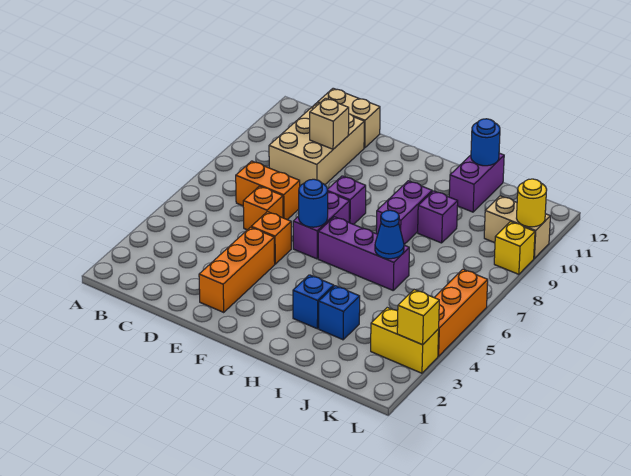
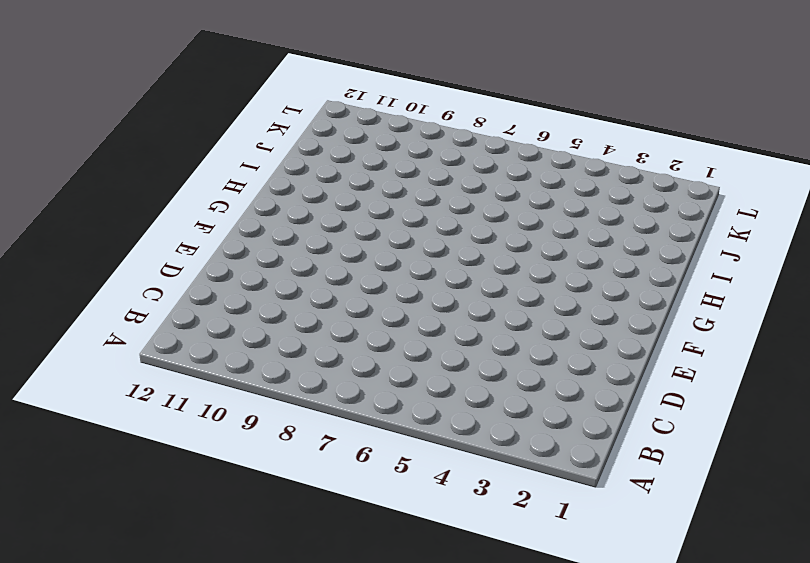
none -> orange brick C7:D7 level 1
none -> tan brick C9:D11 level 1
none -> tan brick C12:D12 level 1

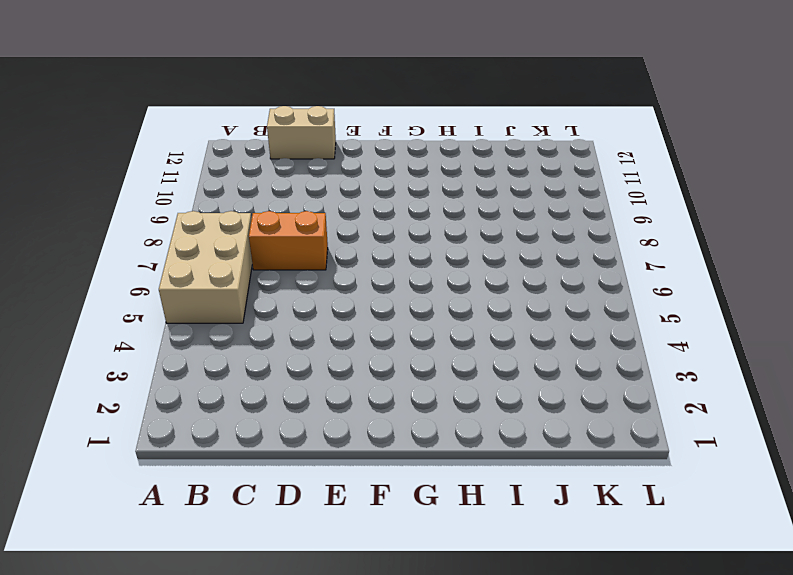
tan brick A5:B7 level 1 -> tan brick C9:D11 level 1
none -> orange brick D6 level 1
none -> orange brick E2:E4 level 1
none -> orange brick E5 level 1

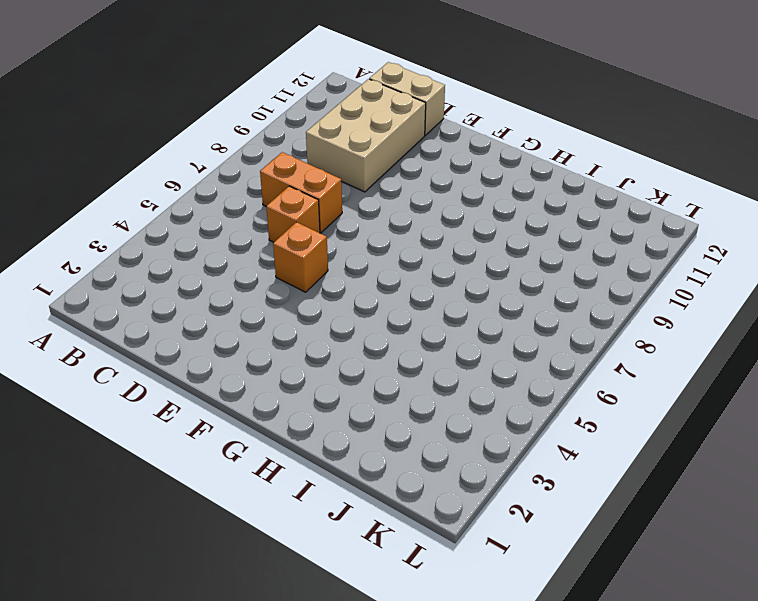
none -> orange brick E2:E4 level 1
none -> purple brick F6:F7 level 1
none -> purple brick F8 level 1

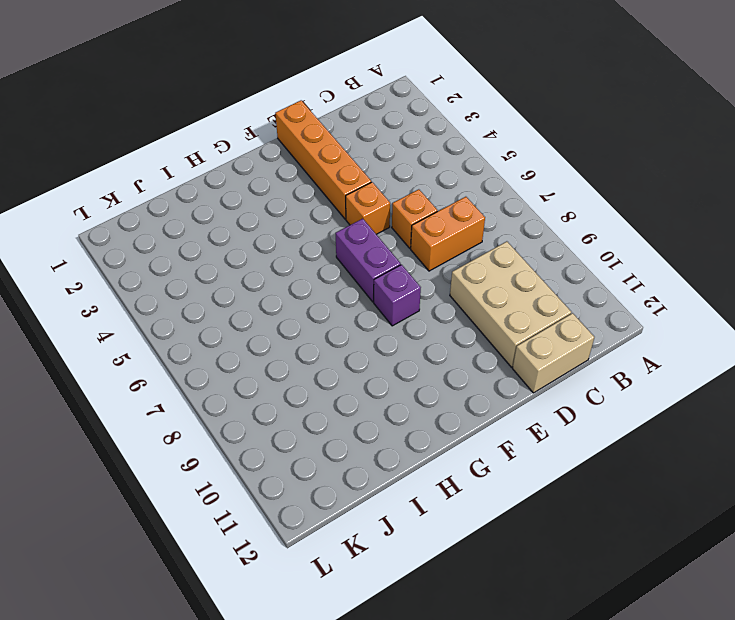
orange brick E1:E4 level 1 -> orange brick E2:E4 level 1
none -> purple brick G6:I6 level 1
none -> blue brick H3 level 1
none -> purple brick H8:H9 level 1

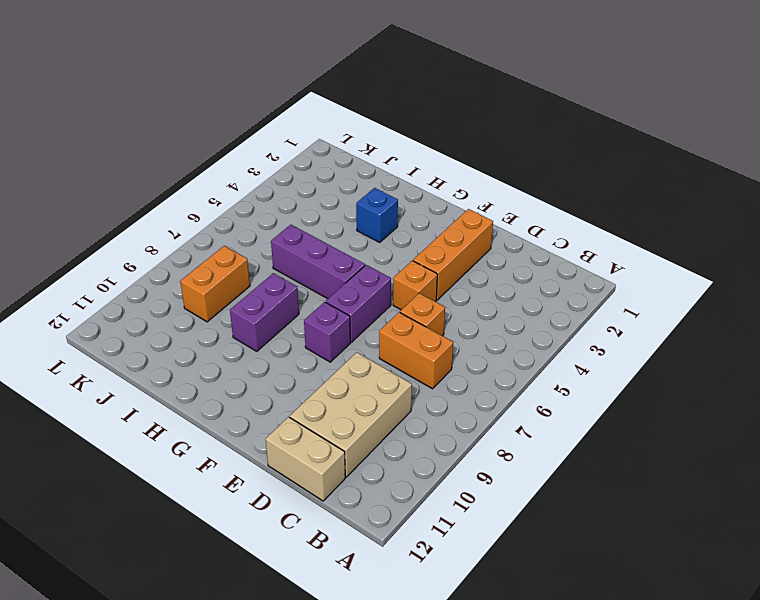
orange brick J8:J9 level 1 -> none
none -> blue brick I3 level 1
none -> purple brick I9 level 1
none -> purple brick I11:I12 level 1

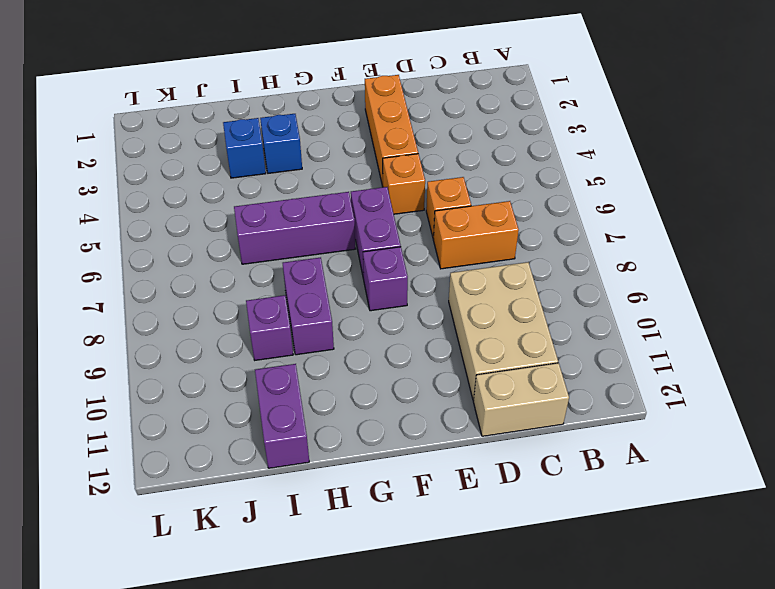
none -> yellow brick K3:L3 level 1
none -> tan brick K10:L10 level 1
none -> orange brick L4:L6 level 1

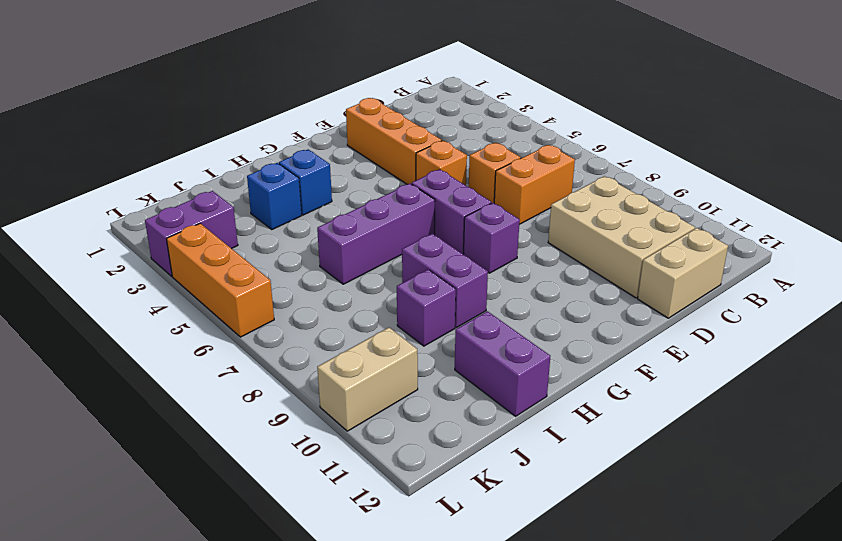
purple brick K3:L3 level 1 -> yellow brick K3:L3 level 1
none -> yellow brick L9 level 1
none -> tan brick D10 level 2
none -> blue round brick F6 level 2

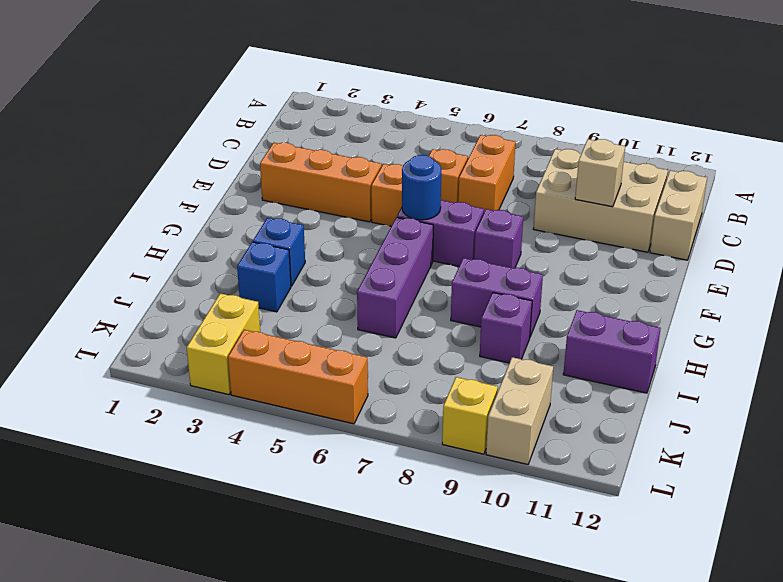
none -> blue cone I6 level 2
none -> blue round brick I12 level 2
none -> yellow brick L3 level 2

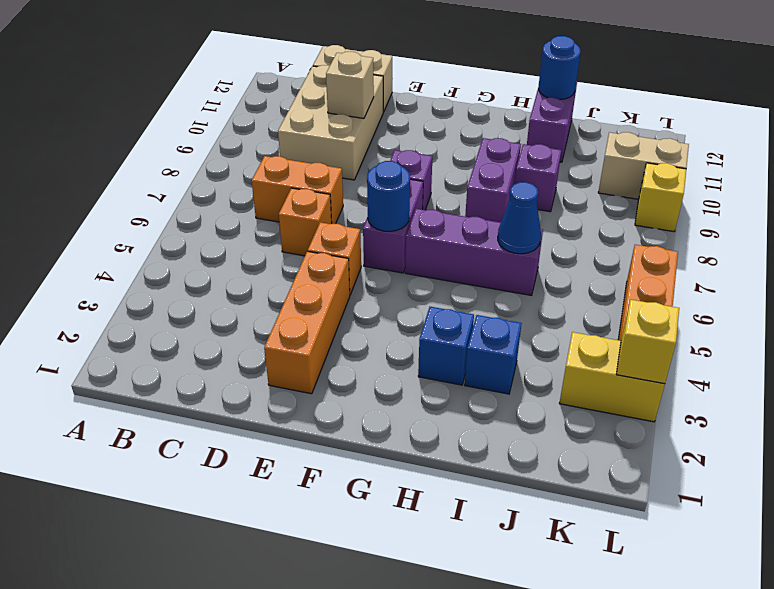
none -> yellow round brick L10 level 2

